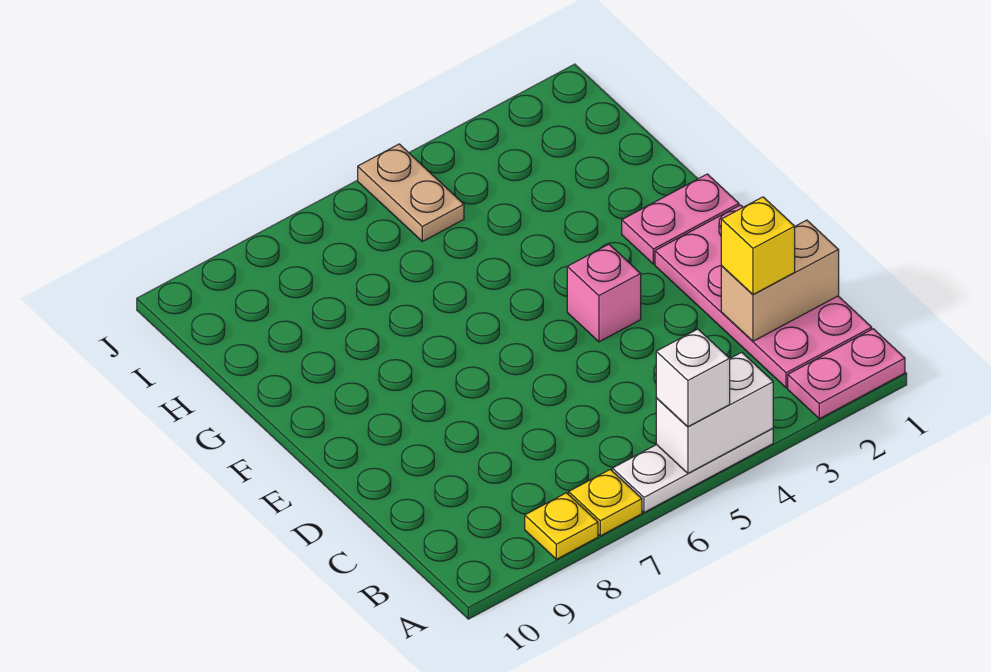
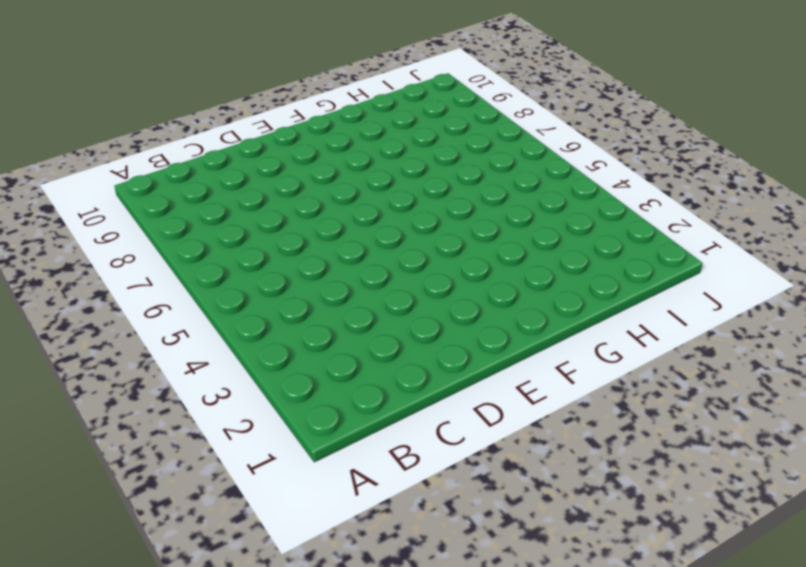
none -> pink plate A1:A2 level 1
none -> white plate A4:A6 level 1
none -> yellow plate A7 level 1

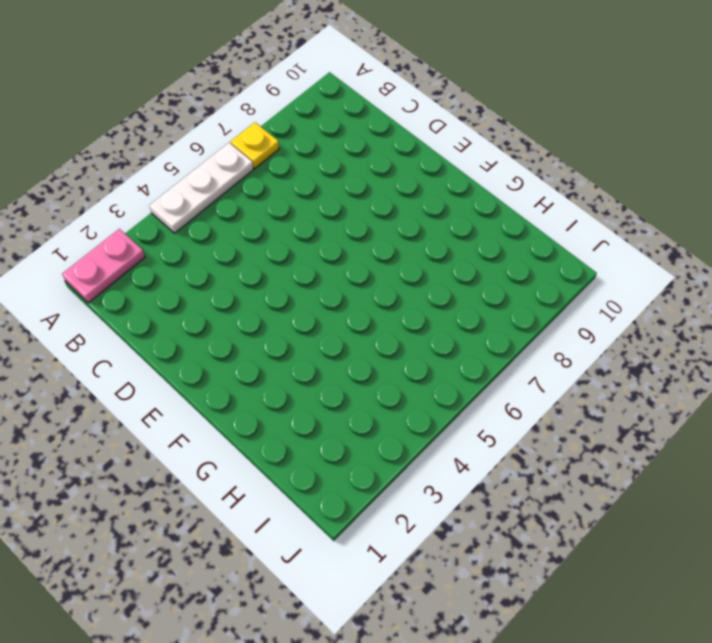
none -> yellow plate A8 level 1
none -> pink plate B1:E2 level 1
none -> pink brick E4 level 1

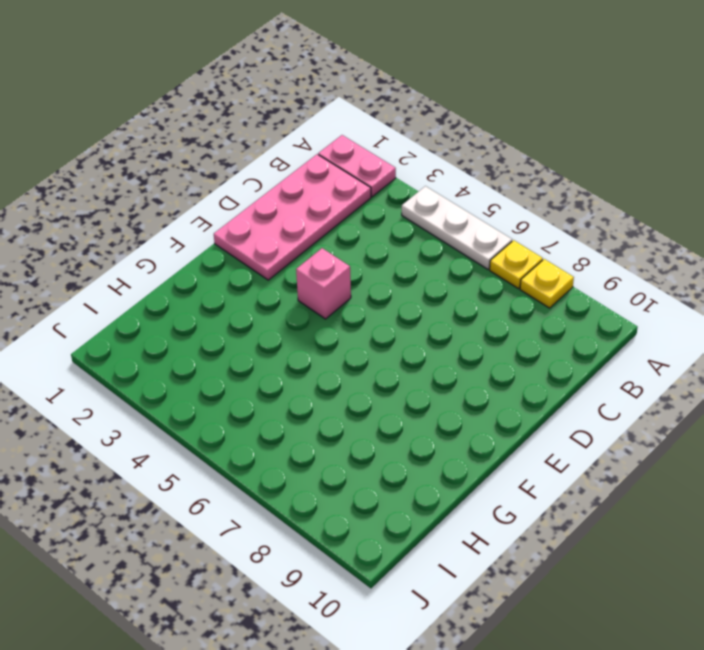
none -> pink plate F1:F2 level 1
none -> tan plate I5:J5 level 1
none -> white brick A4:A5 level 2

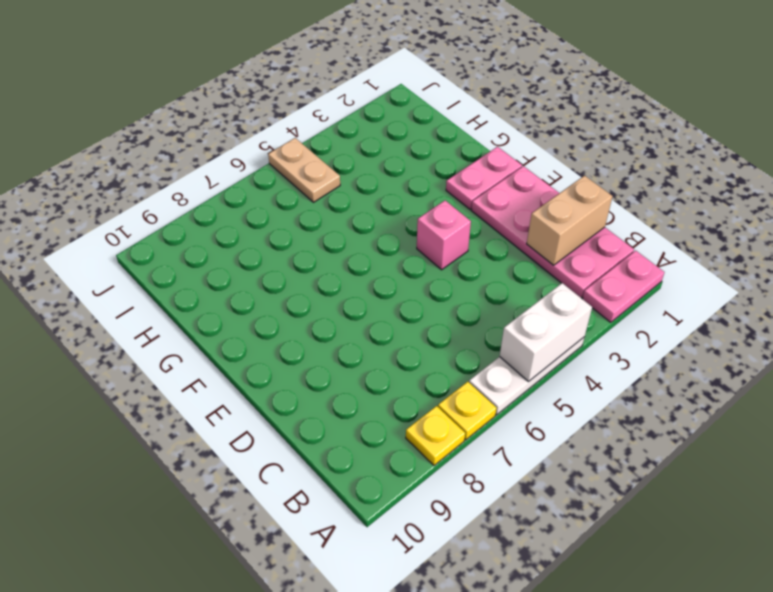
none -> white brick A5 level 3
none -> yellow brick C2 level 3

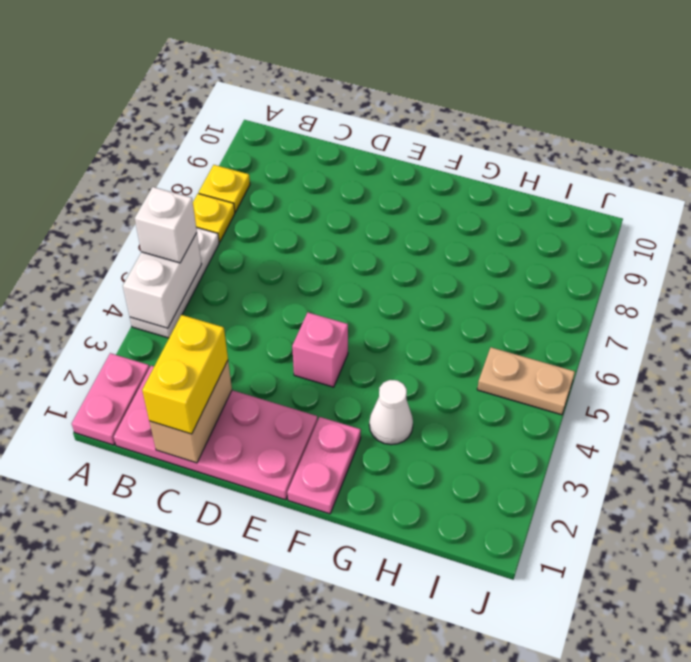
yellow brick C1:C2 level 3 -> yellow brick C2 level 3
white cone G3 level 1 -> none

